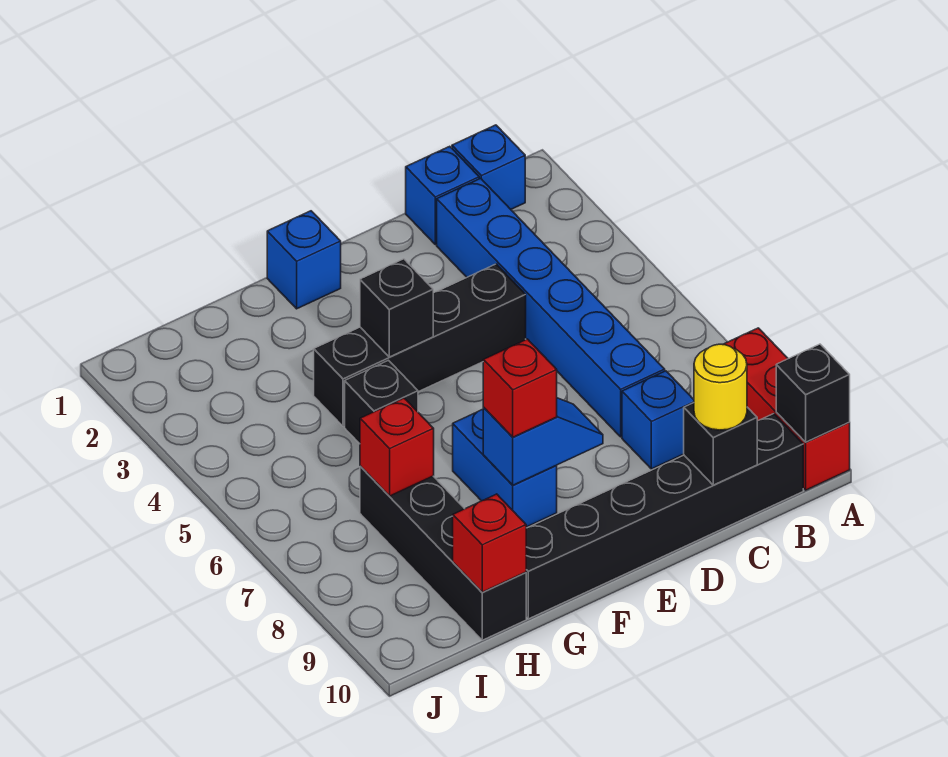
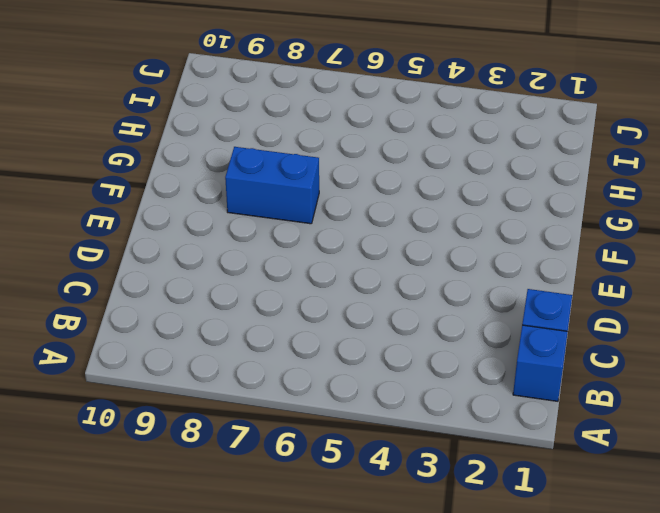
none -> red brick A8:A10 level 1
none -> black brick B10:G10 level 1
none -> blue brick C2:C7 level 1

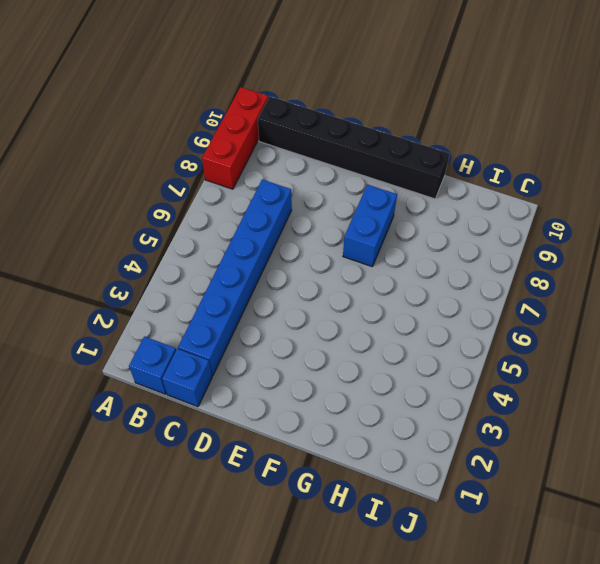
none -> blue brick C8 level 1
none -> black brick D4:G4 level 1
none -> blue brick F1 level 1

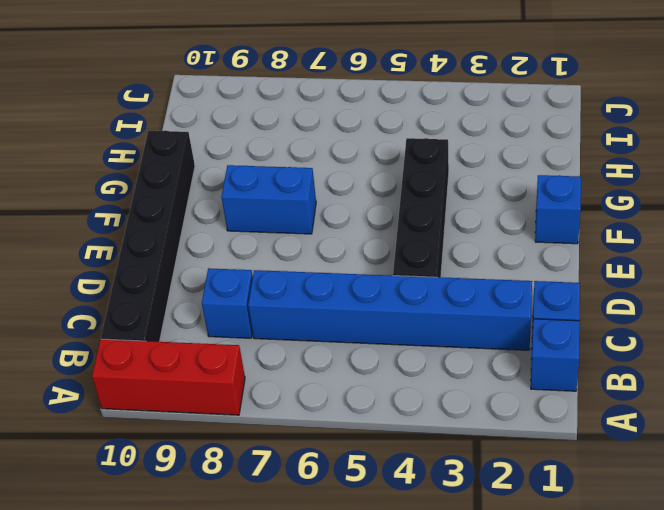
none -> black brick G5 level 1
none -> black brick H7:H10 level 1
none -> black brick A10 level 2

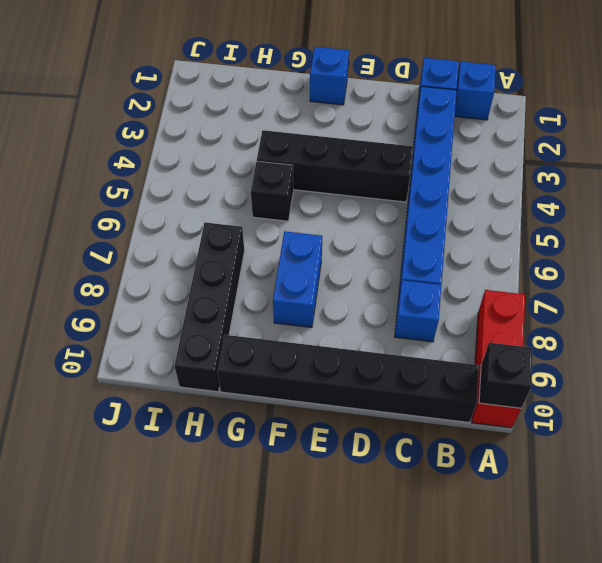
none -> black brick C10 level 2
none -> blue slope E8:F8 level 2 top F
none -> black brick F4 level 2

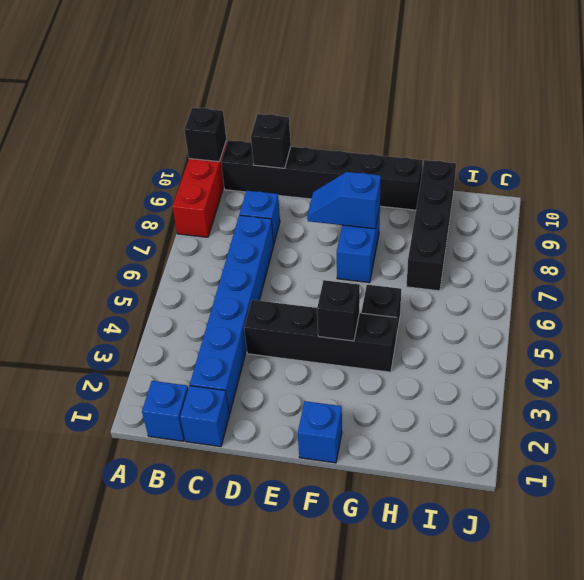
none -> red brick H7 level 2
none -> red brick H10 level 2
none -> yellow round brick C10 level 3

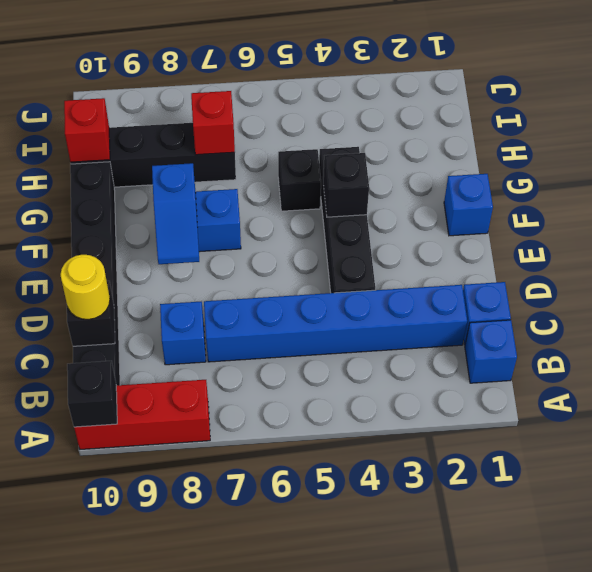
none -> red brick F8 level 3

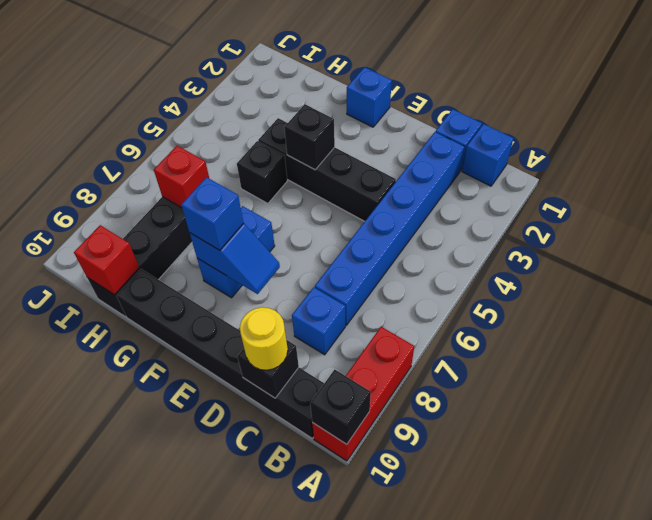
blue brick F8 level 3 -> red brick F8 level 3

